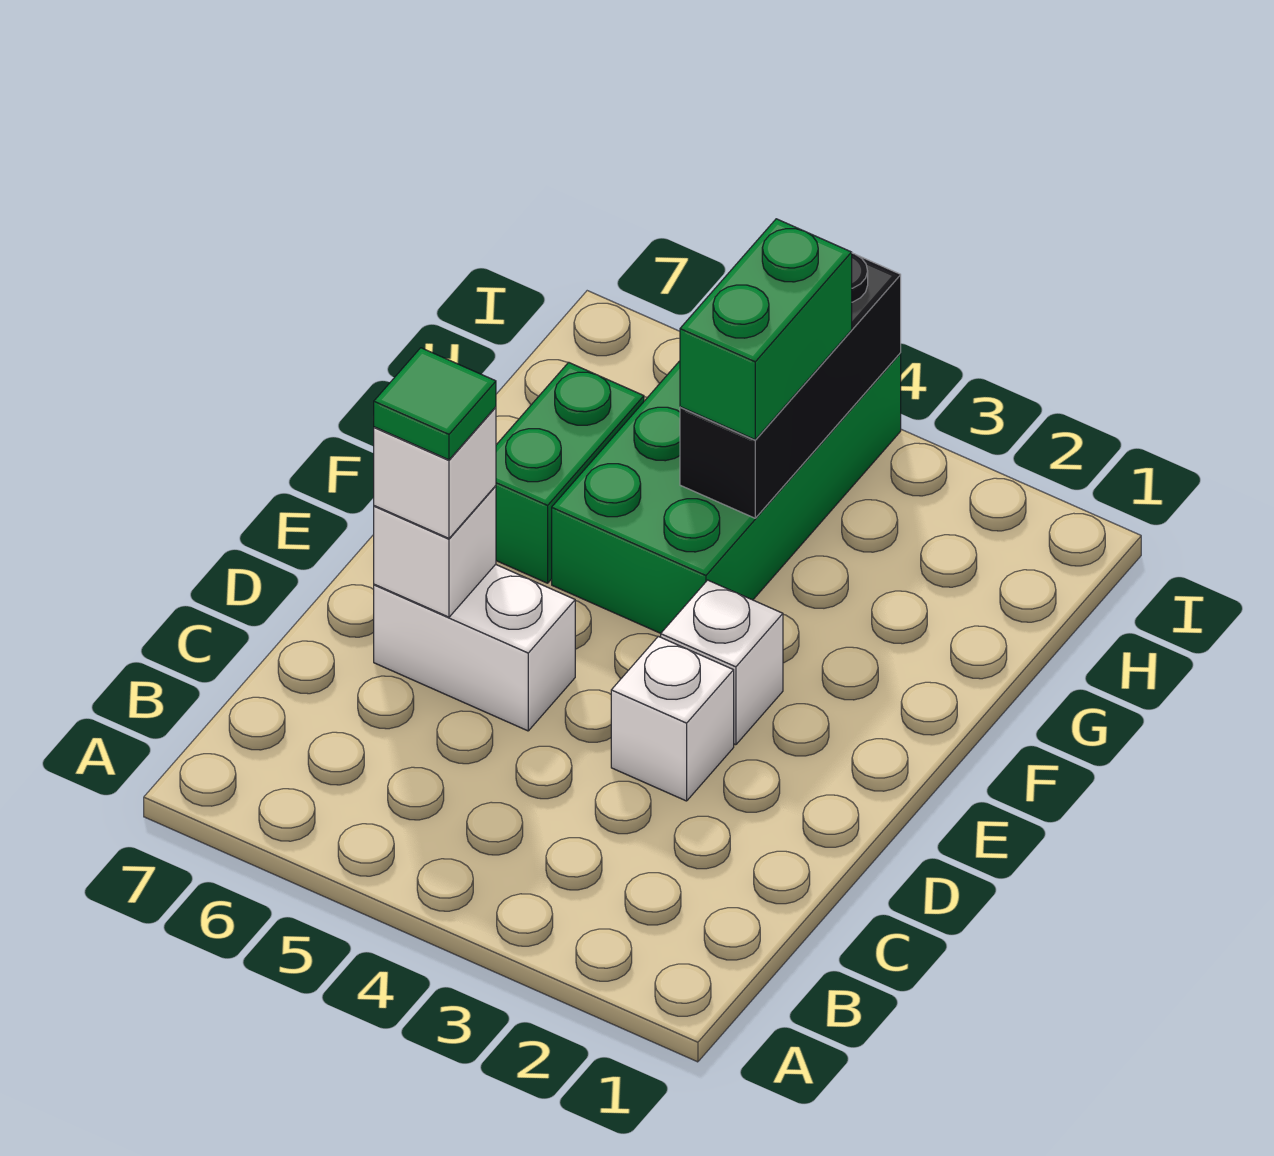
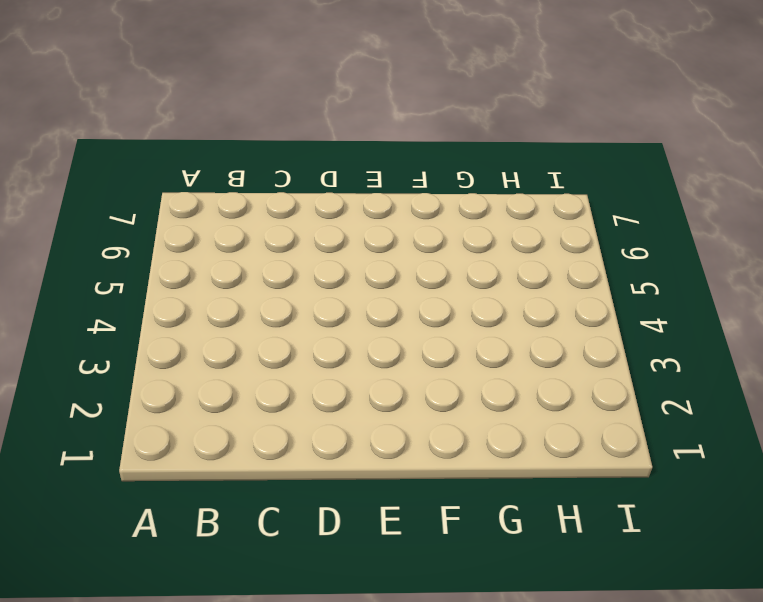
none -> white brick D3 level 1
none -> white brick D5:D6 level 1

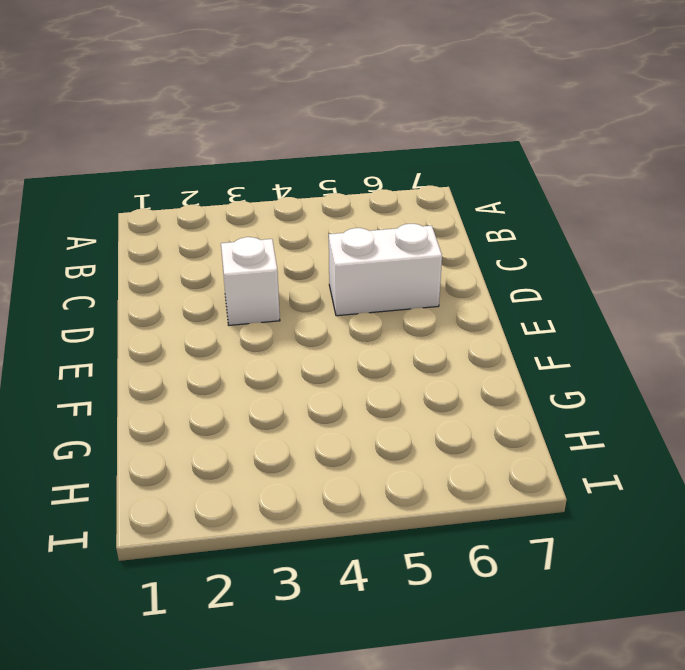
none -> white brick E3 level 1
none -> green brick F4:I5 level 1

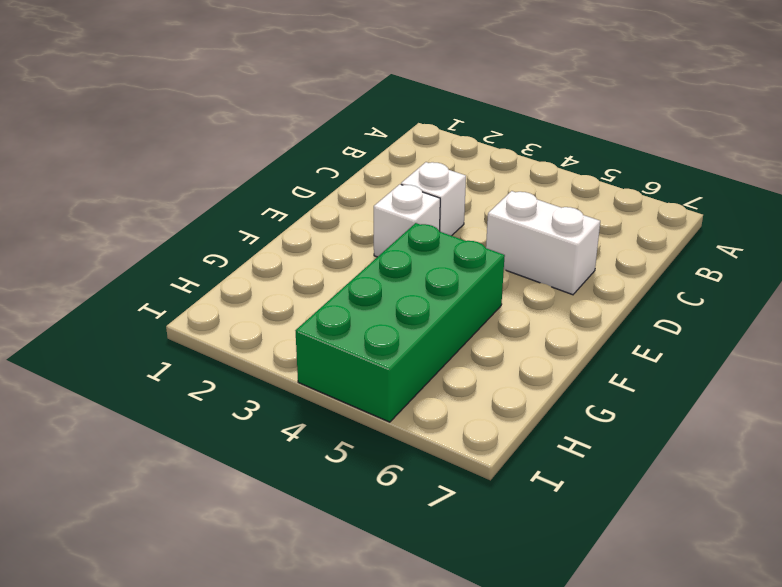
none -> green brick F6:G6 level 1
none -> white brick D6 level 2

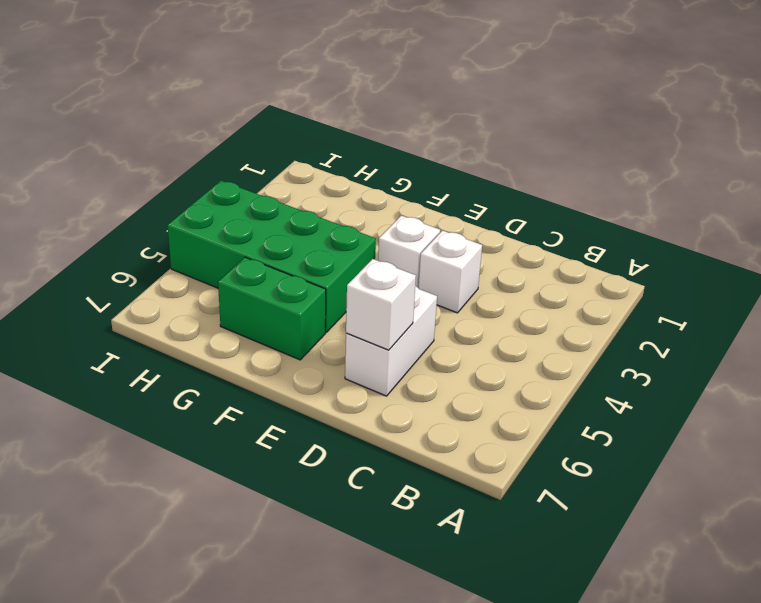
none -> black brick G4:I4 level 2
none -> white brick D6 level 3

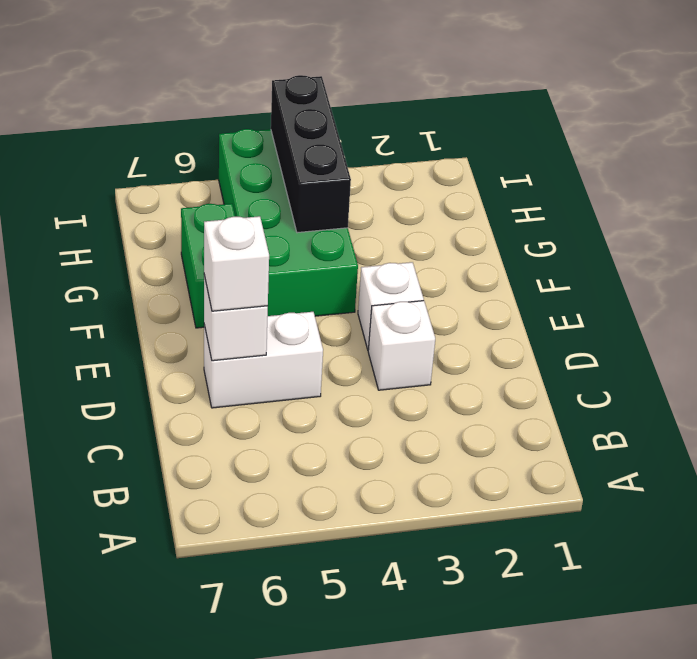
none -> green brick G4:H4 level 3
none -> green tile D6 level 4

